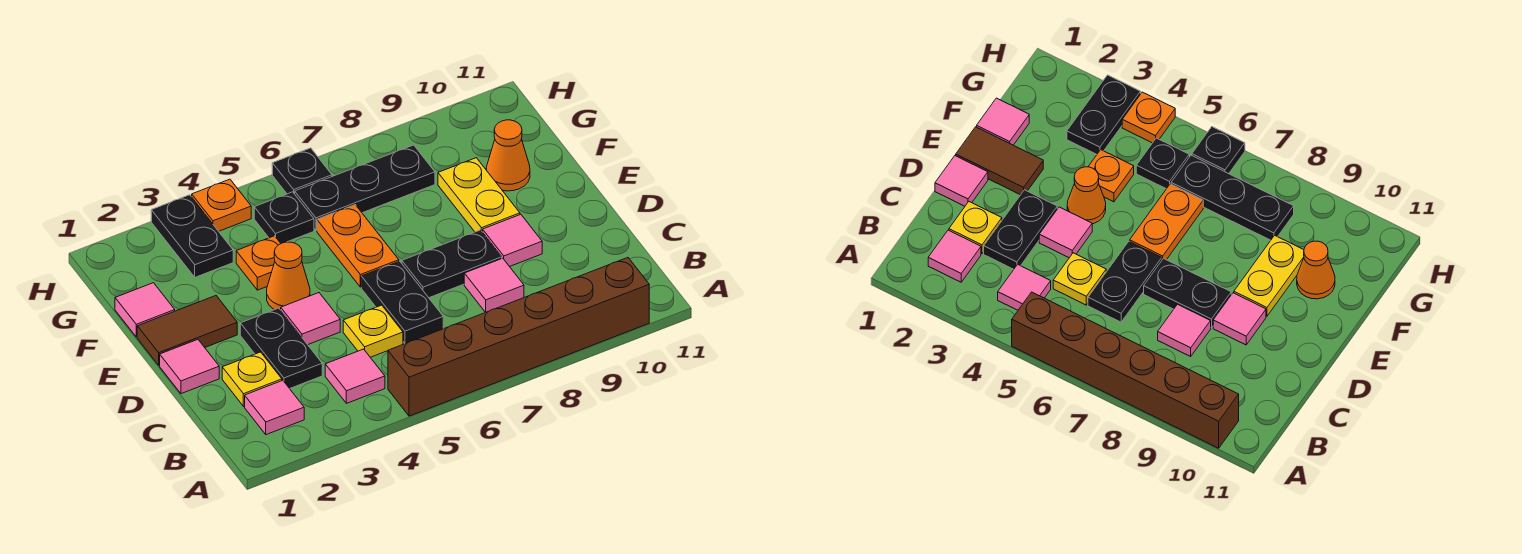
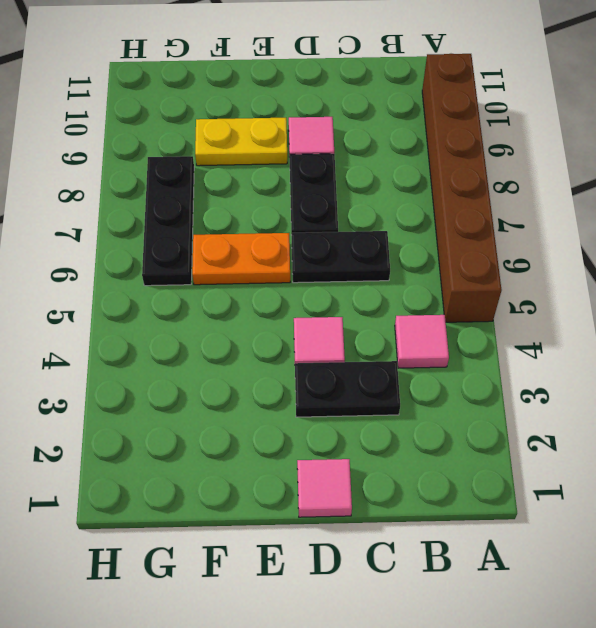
none -> pink tile B2 level 1
none -> yellow plate C2 level 1
none -> yellow plate C5 level 1

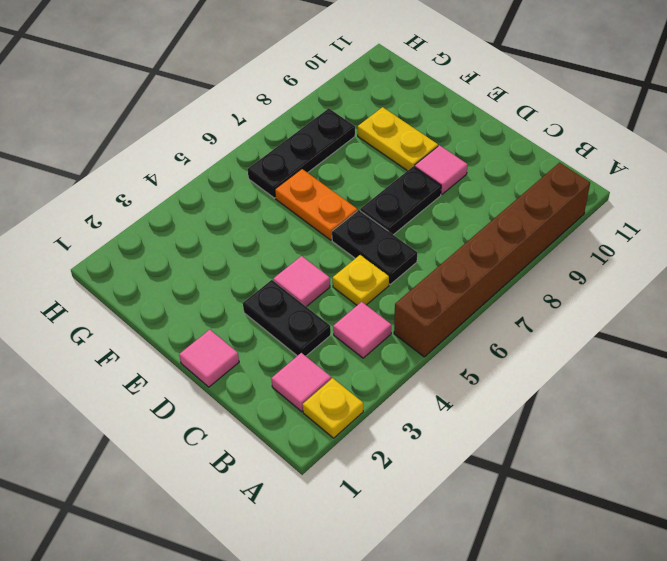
yellow plate A2 level 1 -> yellow plate C2 level 1
none -> pink tile C8 level 1
none -> brown tile E1:E2 level 1
none -> orange cone E4 level 1

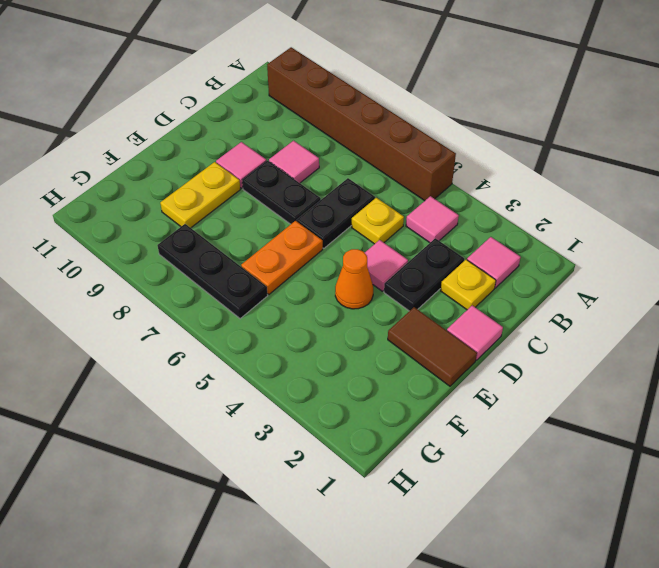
none -> pink tile F1 level 1
none -> orange plate F4 level 1
none -> orange cone F10 level 1

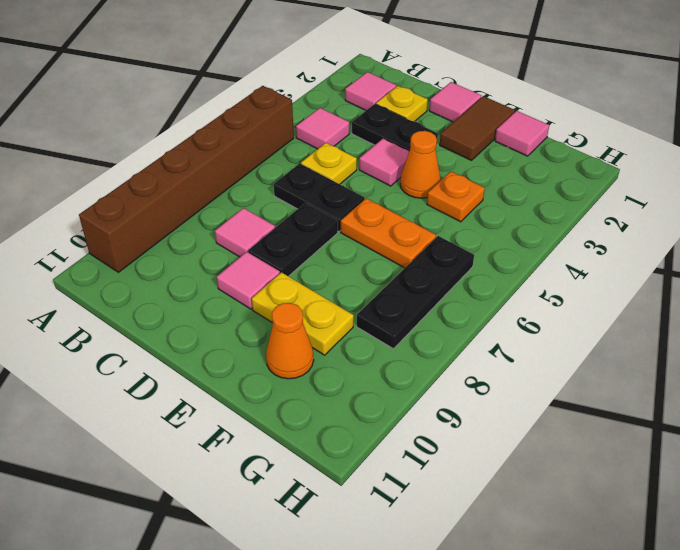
none -> black plate G3:H3 level 1
none -> black plate G5 level 1
none -> orange plate H4 level 1

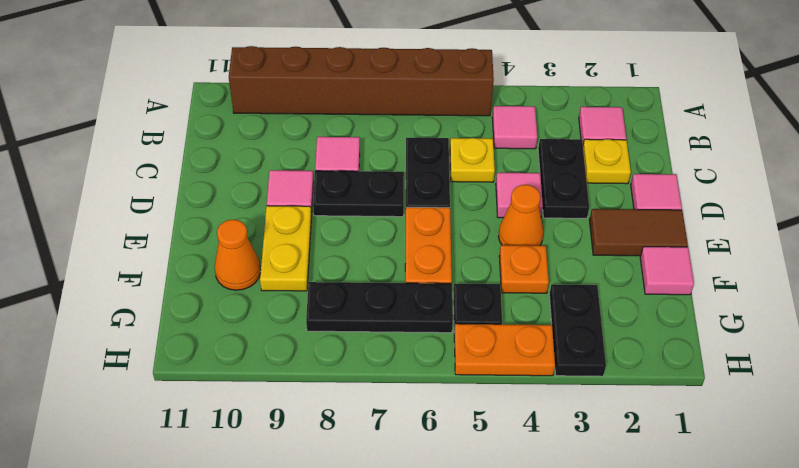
orange plate H4:H5 level 1 -> orange plate H4 level 1
none -> black plate H6 level 1

